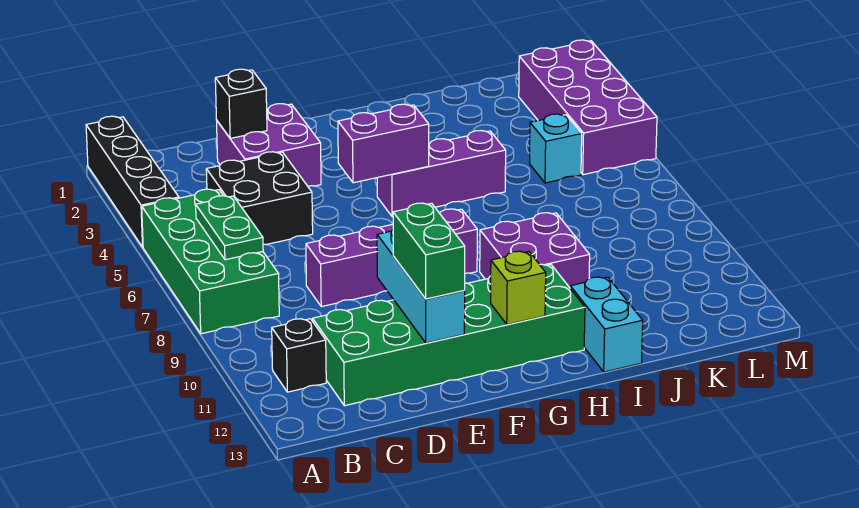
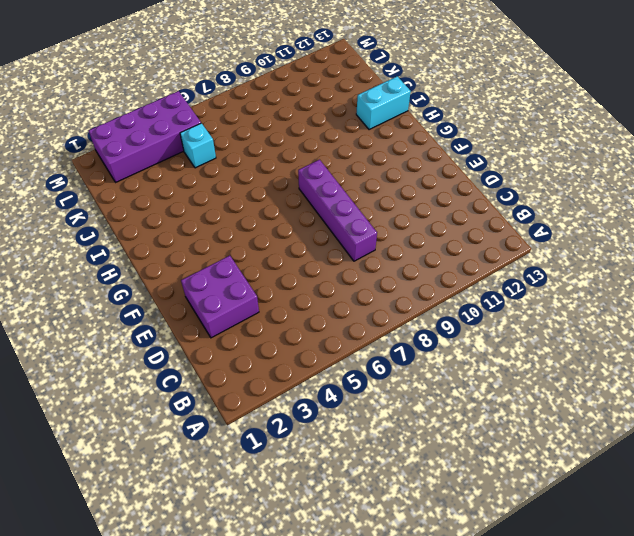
none -> black brick A1:A4 level 1
none -> green brick A5:B8 level 1
none -> black brick B11 level 1

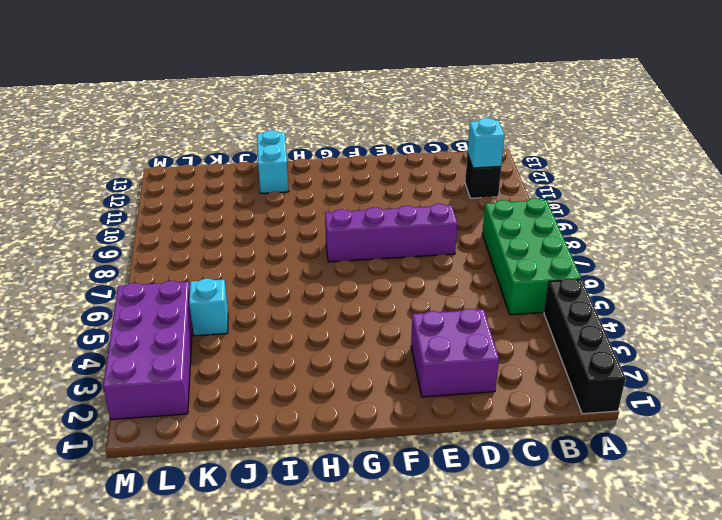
cyan brick B11 level 2 -> none
none -> black brick C4:D5 level 1
none -> green brick C11:H12 level 1
none -> purple brick G5:I5 level 1

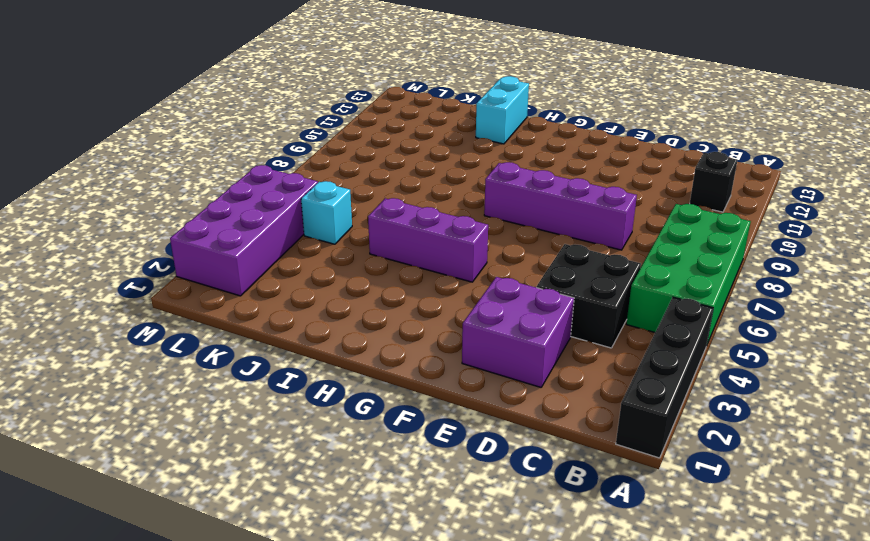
none -> green brick C11:H12 level 1
none -> purple brick H9:I10 level 1
none -> green plate B6:B7 level 2

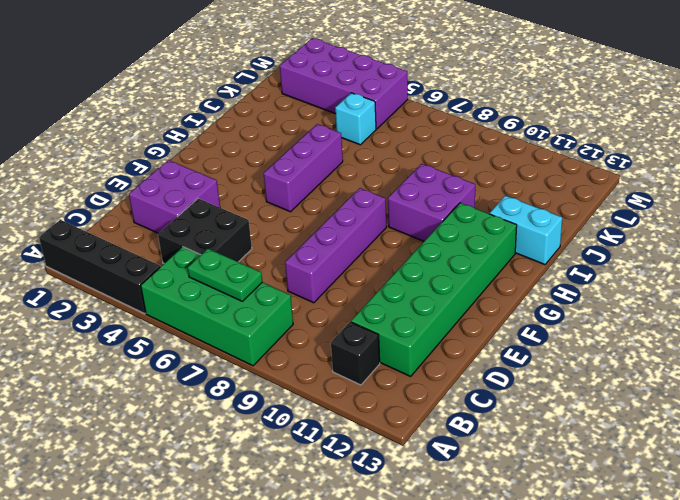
none -> black brick D2 level 2
none -> cyan brick E10:E12 level 2
none -> purple brick F5:G5 level 2

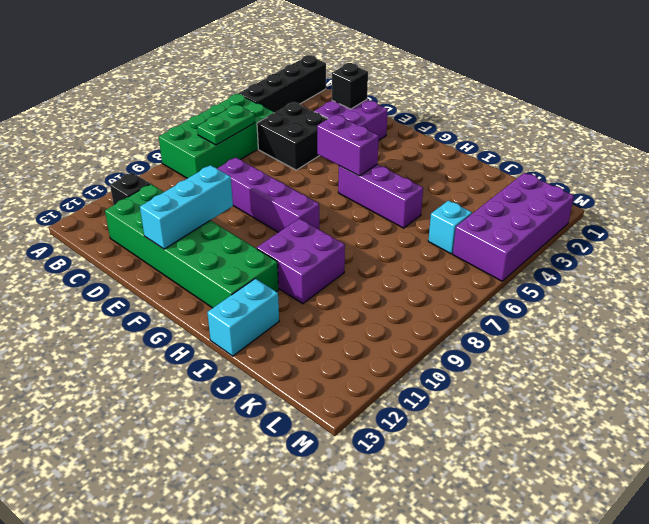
none -> lime brick G12 level 2
none -> green brick E11:E12 level 3

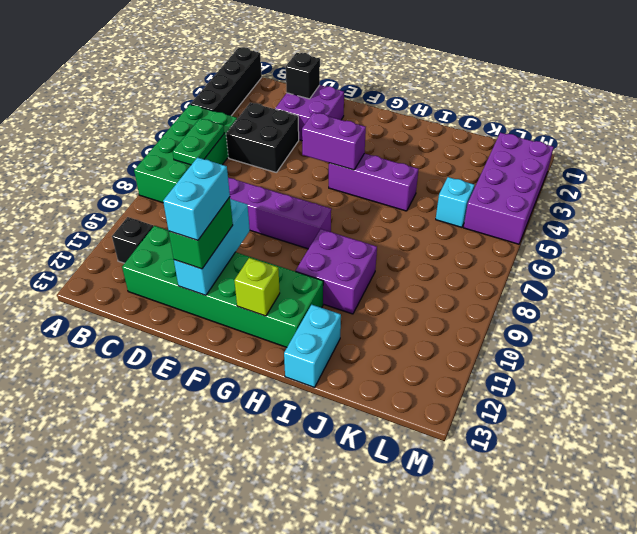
cyan brick E11:E12 level 4 -> none

